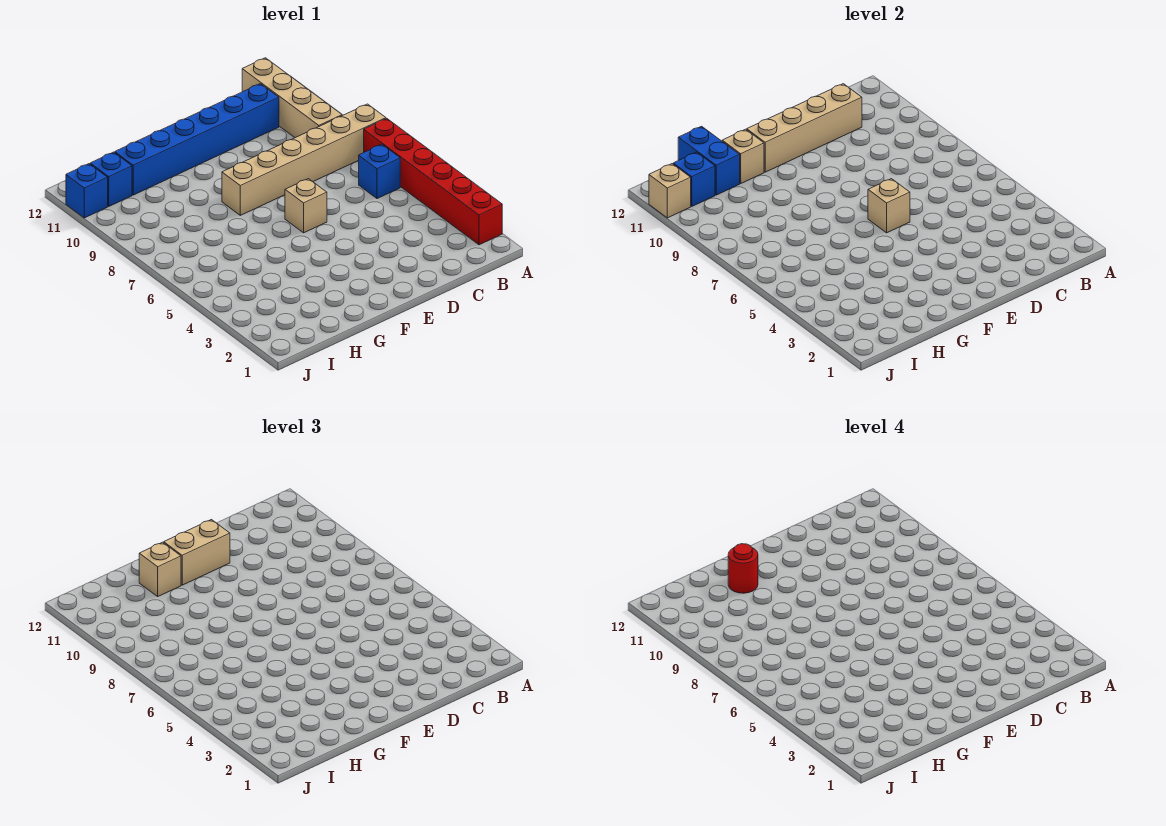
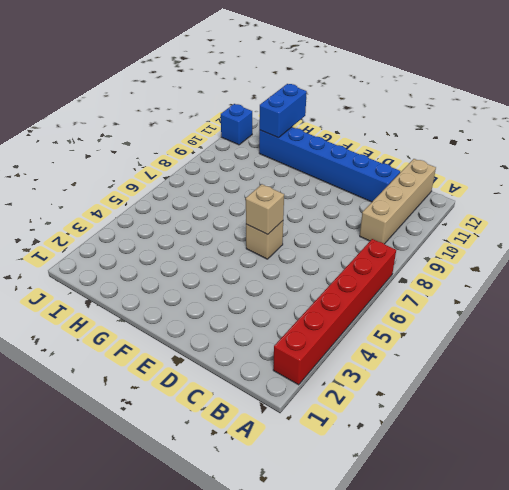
none -> tan brick A8:F8 level 1
none -> blue brick B6 level 1
none -> blue brick I11 level 1

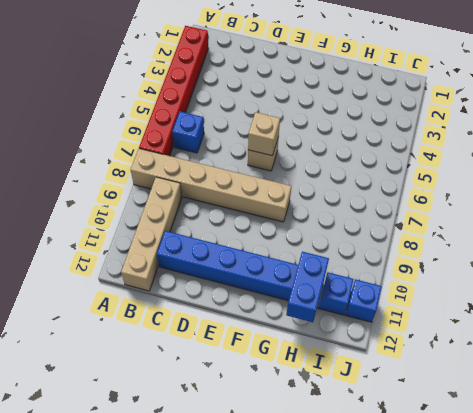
none -> tan brick C11:F11 level 2
none -> tan brick G11 level 2
none -> blue brick I11 level 2

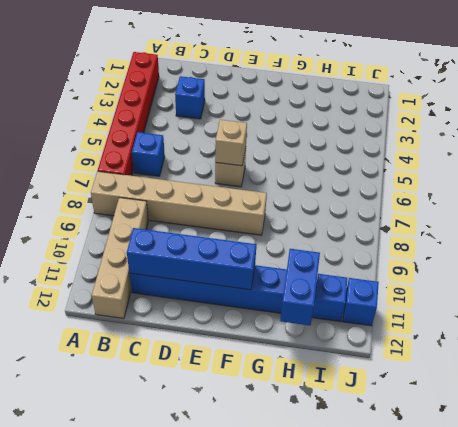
blue brick C3 level 1 -> blue brick I11 level 2
blue brick C11:F11 level 2 -> tan brick C11:F11 level 2
none -> tan brick G11 level 2
none -> tan brick J11 level 2
none -> tan brick E11:F11 level 3

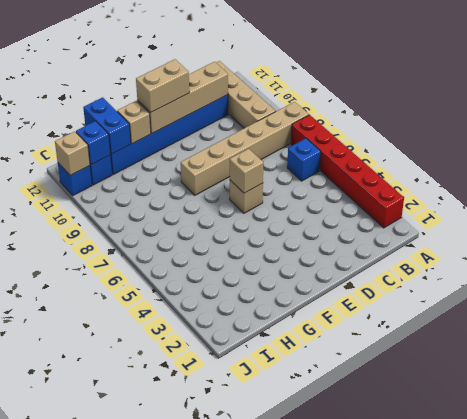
none -> tan brick G11 level 3
none -> red round brick G11 level 4

